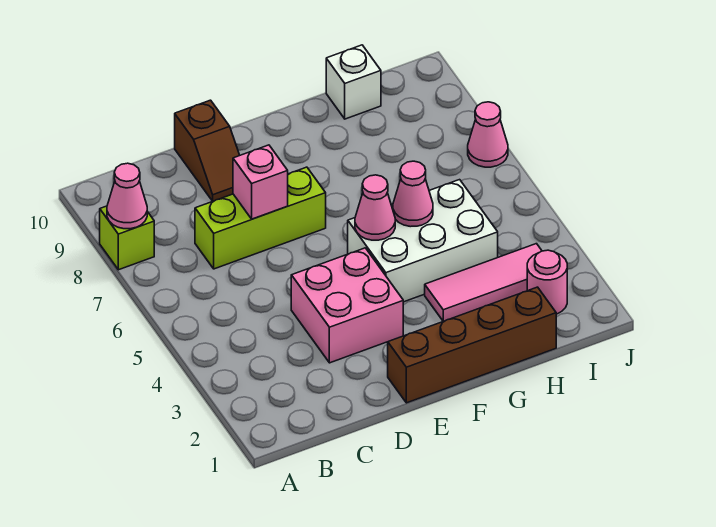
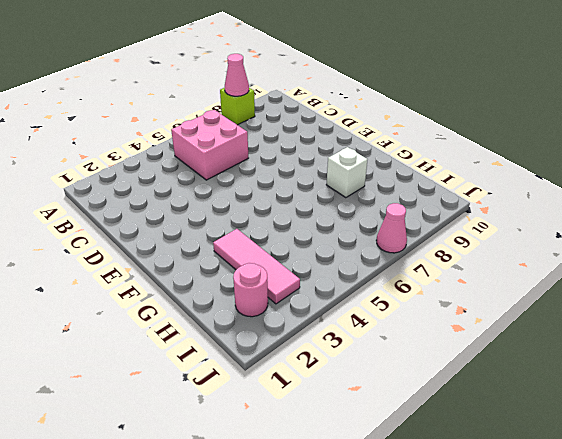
pink brick B5:C6 level 1 -> pink brick D3:E4 level 1
white brick G8 level 1 -> white brick H10 level 1
none -> lime brick C7:E7 level 1
none -> brown slope D9:D10 level 1 top 10
none -> brown brick E1:H1 level 1

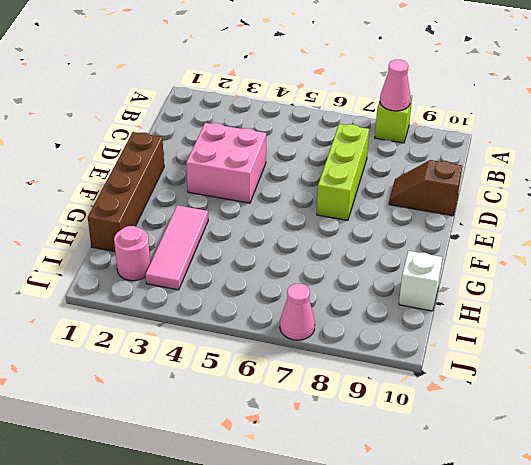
none -> white brick F4:H5 level 1
none -> pink brick D7 level 2
none -> pink cone F5 level 2

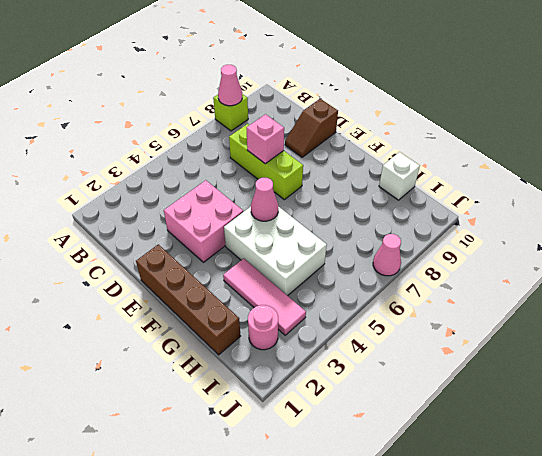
none -> pink cone G5 level 2

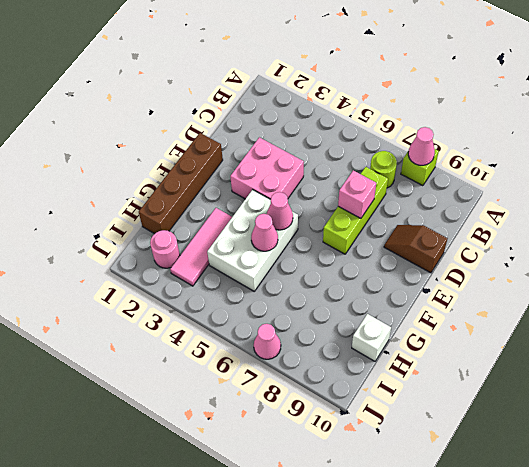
lime round brick B7 level 1 -> none

